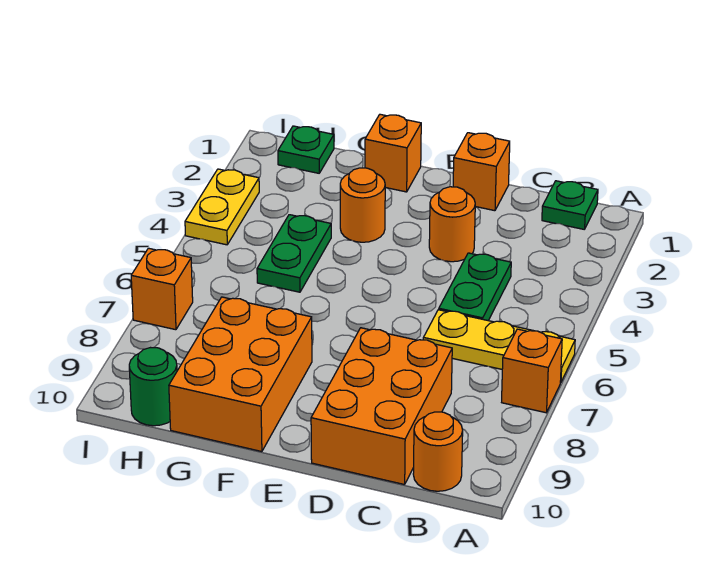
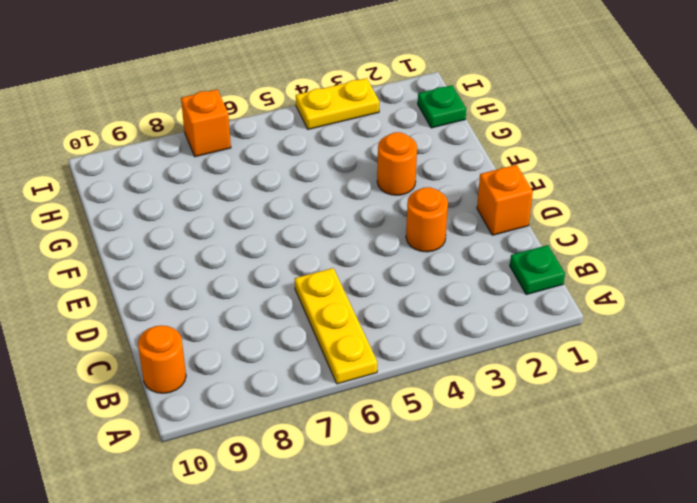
none -> orange brick A7 level 1
none -> green plate C4:C5 level 1
none -> orange brick C8:D10 level 1

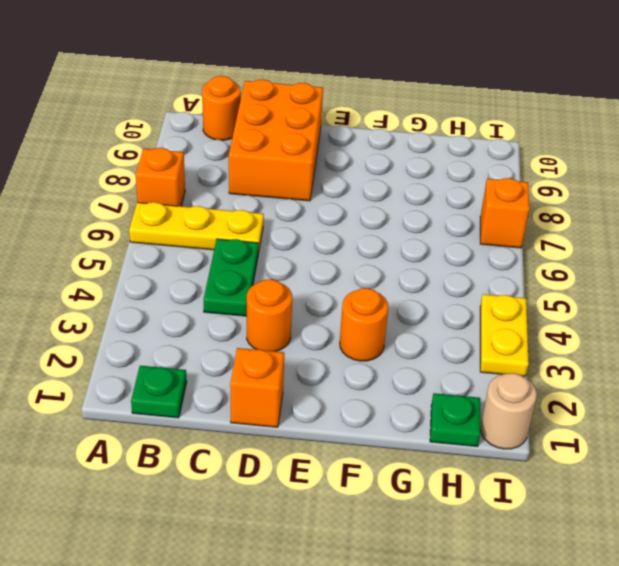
tan round brick I1 level 1 -> none
none -> orange brick F1 level 1
none -> orange brick F8:G10 level 1
none -> green plate G4:G5 level 1

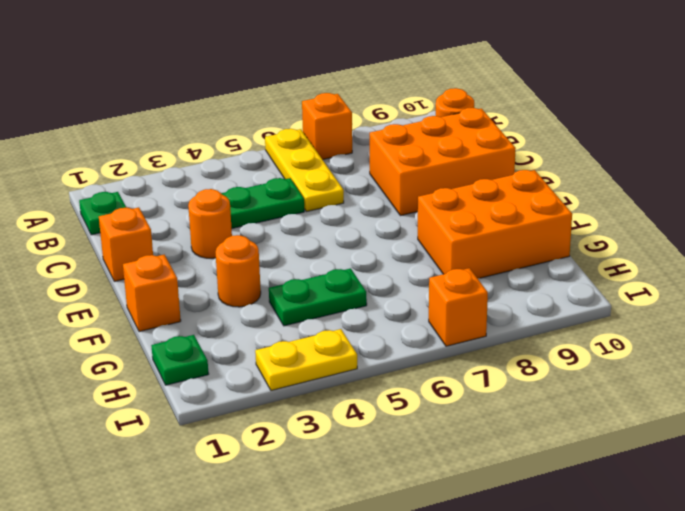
none -> green round brick H10 level 1

